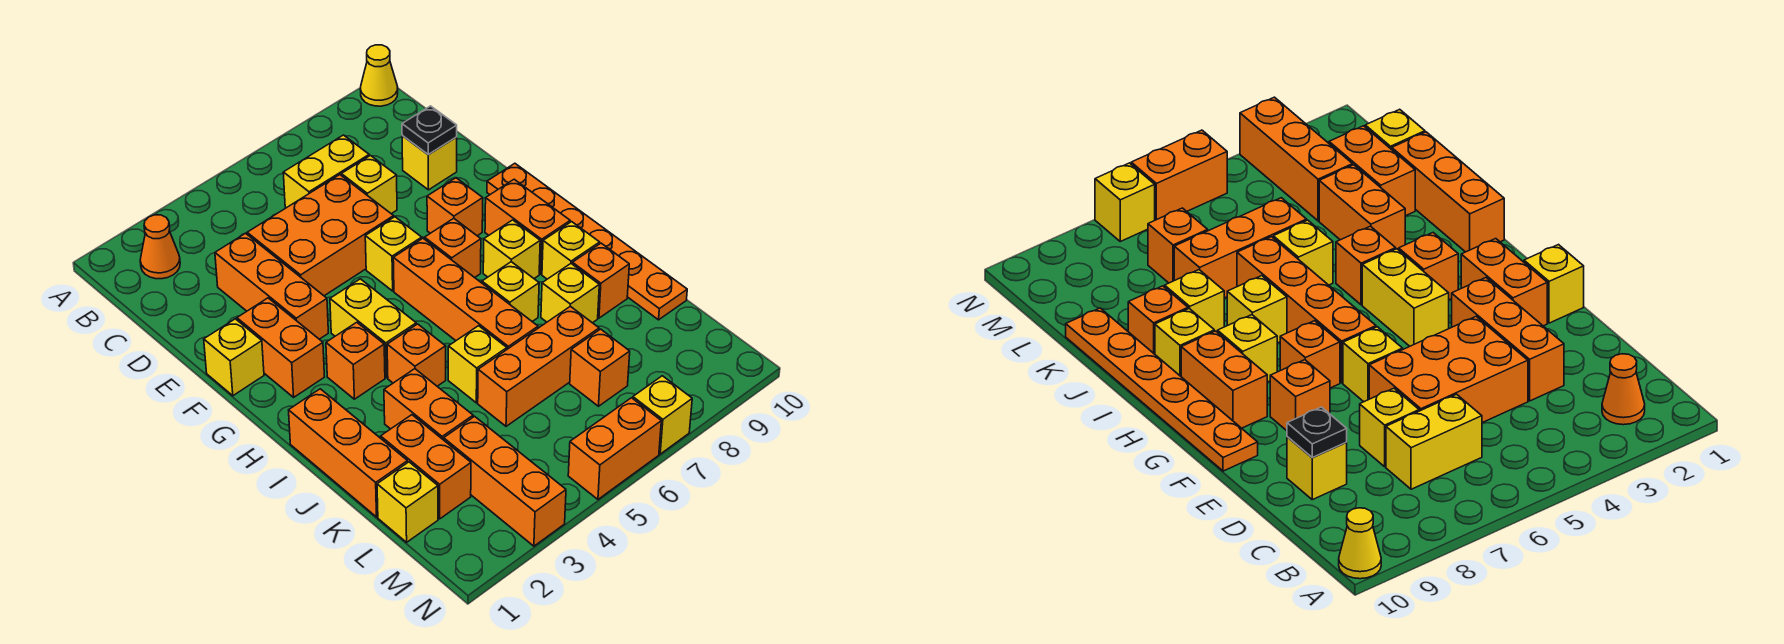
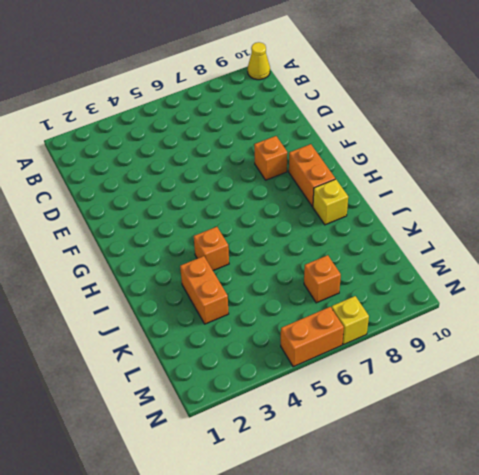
none -> orange cone B2 level 1
none -> yellow brick C6:C7 level 1
none -> orange brick D3:F3 level 1
none -> orange brick D4:E6 level 1

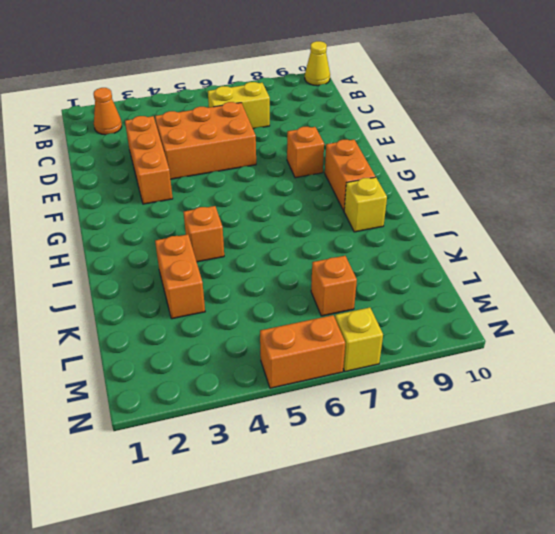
none -> yellow brick D7 level 1
none -> yellow brick D9 level 1
none -> yellow brick F1 level 1
none -> orange brick F2:G2 level 1

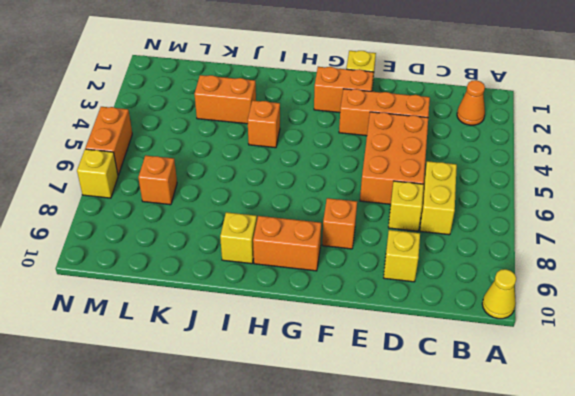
none -> yellow brick F6 level 1
none -> orange plate F10:K10 level 1
none -> yellow brick G4:H4 level 1
none -> orange brick G6:J6 level 1

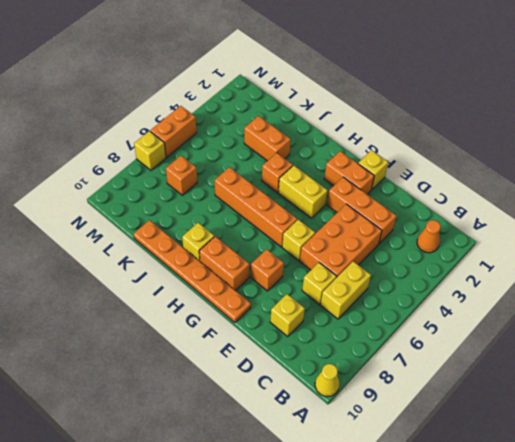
none -> orange brick G7 level 1
none -> orange brick H3 level 1
none -> yellow brick H8 level 1
none -> orange brick I1:K1 level 1

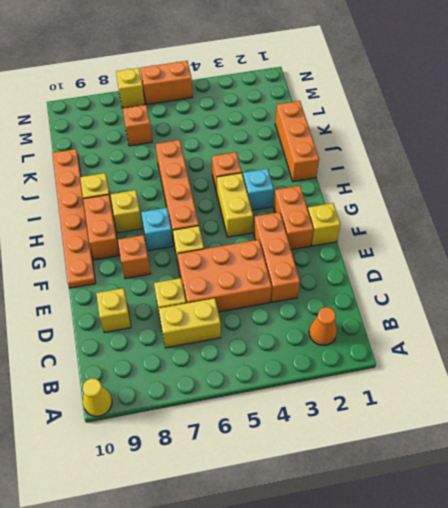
cyan brick G7 level 1 -> orange brick G7 level 1
cyan brick H3 level 1 -> orange brick H3 level 1
none -> yellow brick I7 level 1
none -> orange brick J3:K3 level 1
none -> yellow brick J5 level 1
none -> yellow brick J8 level 1

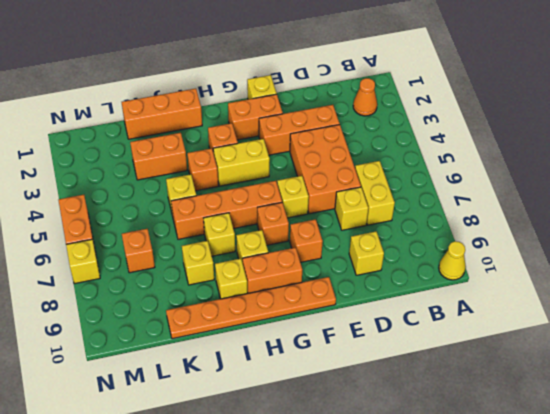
none -> orange brick J9 level 1
none -> orange brick K2:L2 level 1
none -> orange brick K5:K7 level 1
none -> yellow brick L1 level 1

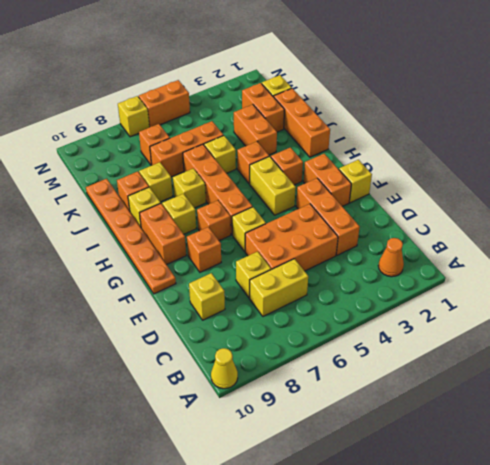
none -> orange brick L3:N3 level 1
none -> black plate D9 level 2

